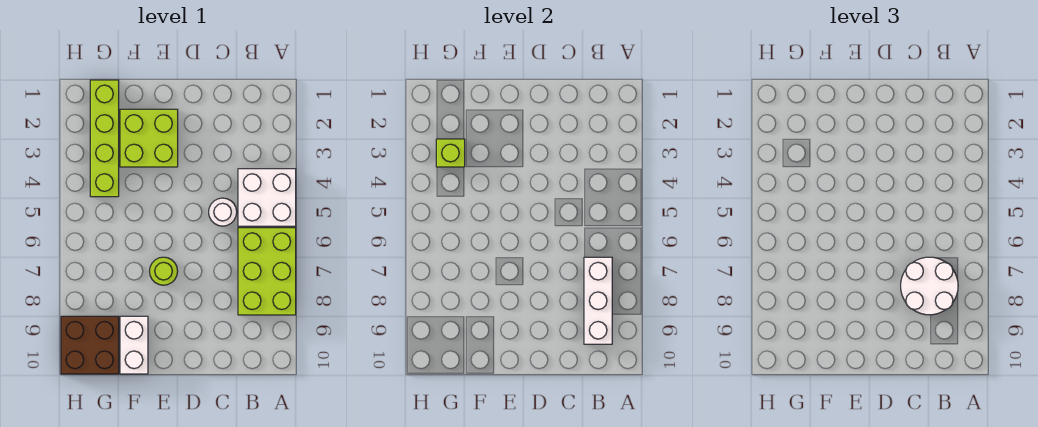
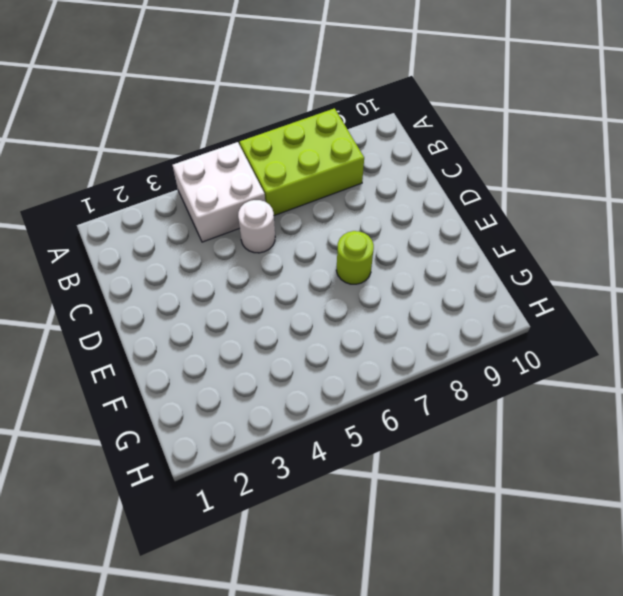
none -> lime brick E2:F3 level 1
none -> white brick F9:F10 level 1

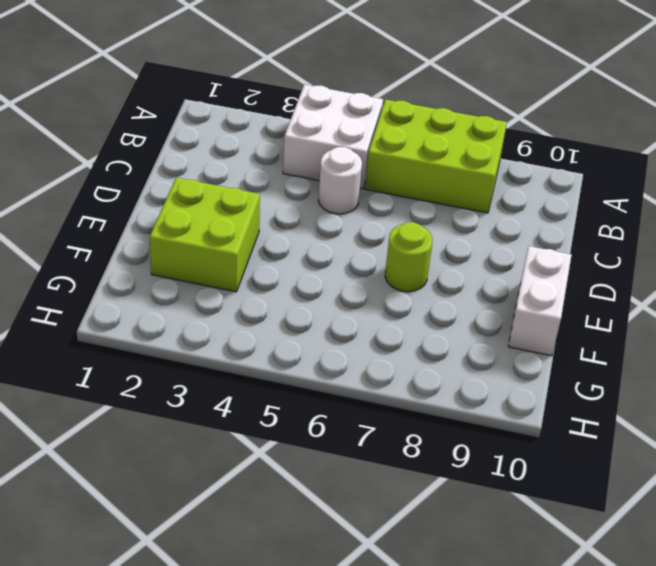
white brick E10:F10 level 1 -> white brick F9:F10 level 1
none -> lime brick G1:G4 level 1
none -> brown brick G9:H10 level 1

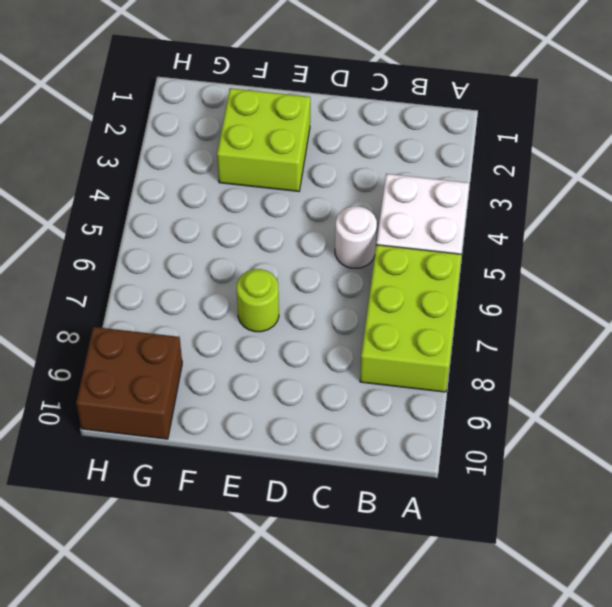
none -> white brick F9:F10 level 1
none -> lime brick G1:G4 level 1

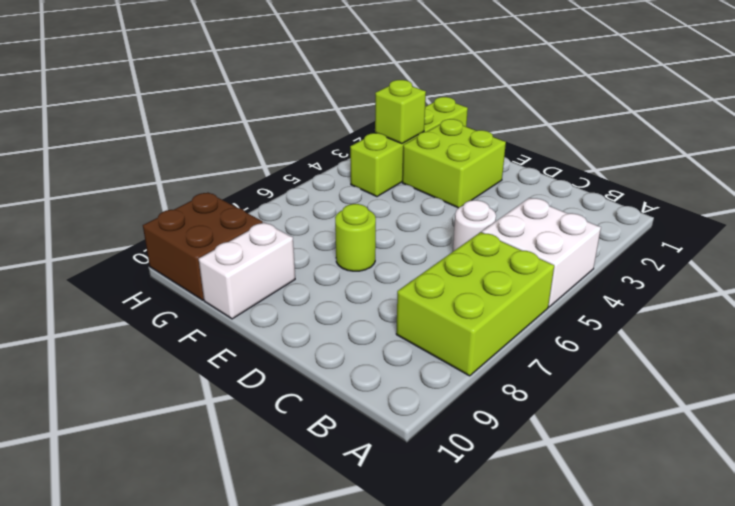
none -> white brick B7:B9 level 2
none -> white round brick B7:C8 level 3

